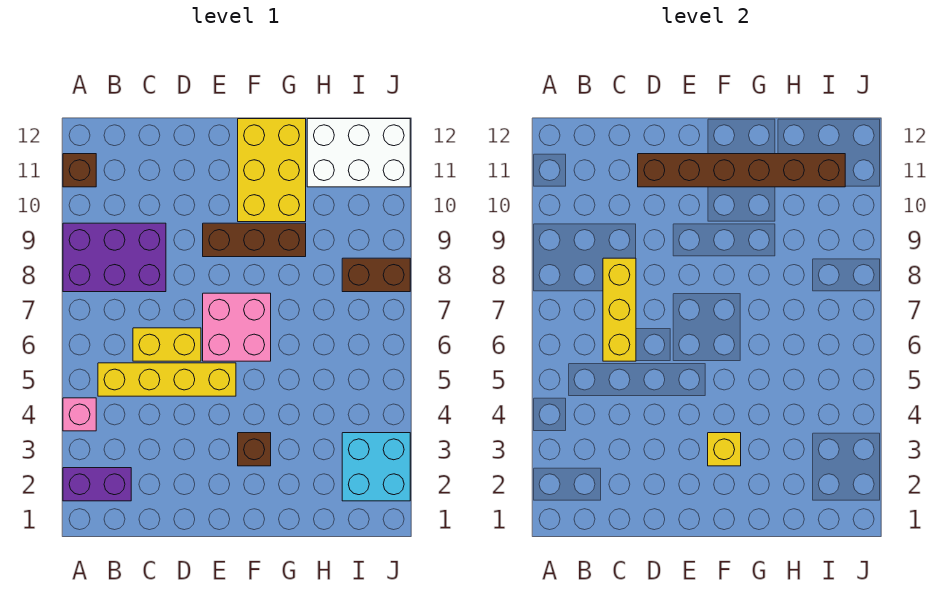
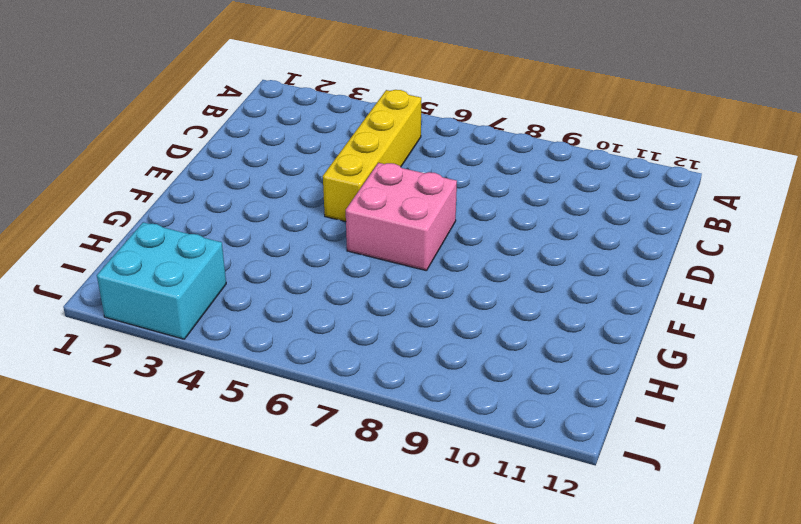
none -> purple brick A2:B2 level 1
none -> pink brick A4 level 1
none -> purple brick A8:C9 level 1

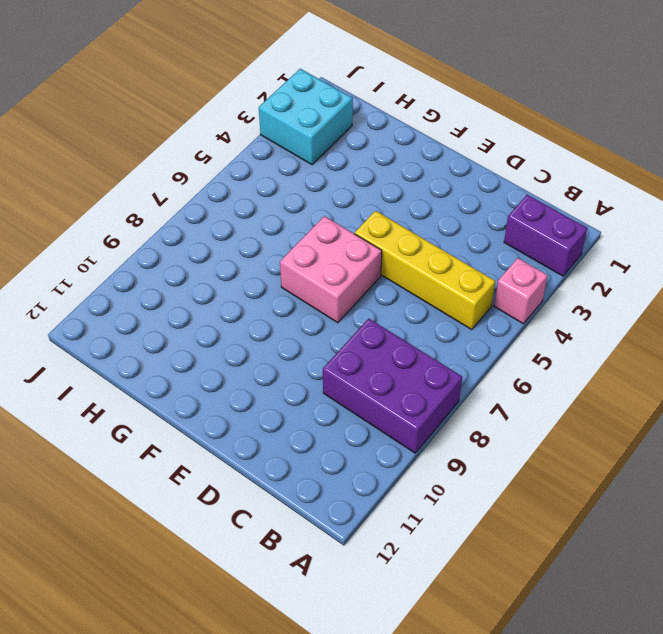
none -> brown brick A11 level 1
none -> yellow brick C6:D6 level 1
none -> brown brick E9:G9 level 1

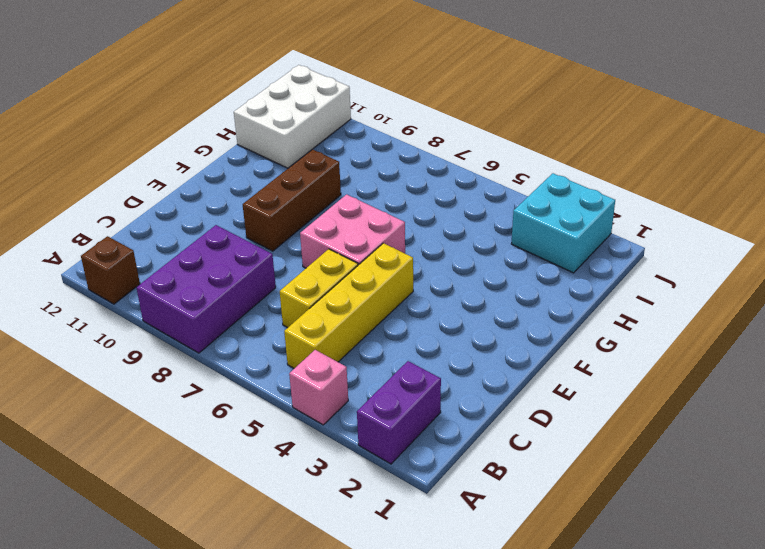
none -> brown brick F3 level 1
none -> yellow brick F10:G12 level 1
none -> brown brick I8:J8 level 1

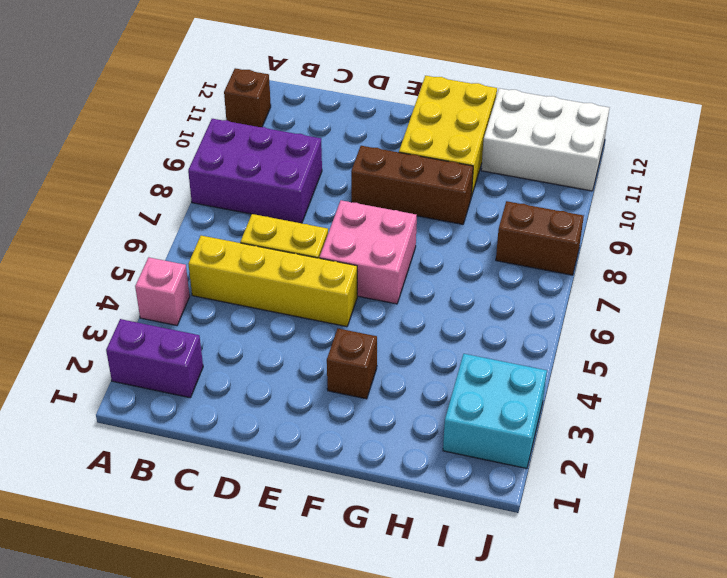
none -> yellow brick C6:C8 level 2
none -> brown brick D11:I11 level 2
none -> yellow brick F3 level 2

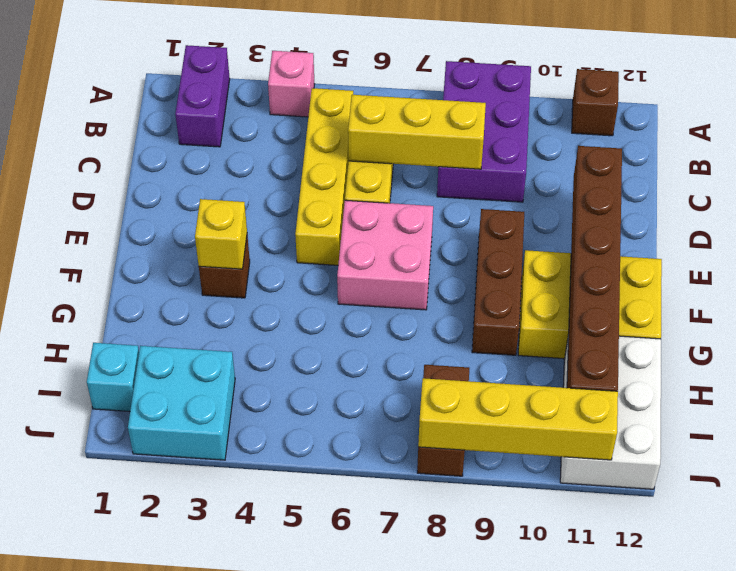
cyan brick I1 level 1 -> none
yellow brick J8:J11 level 2 -> none

